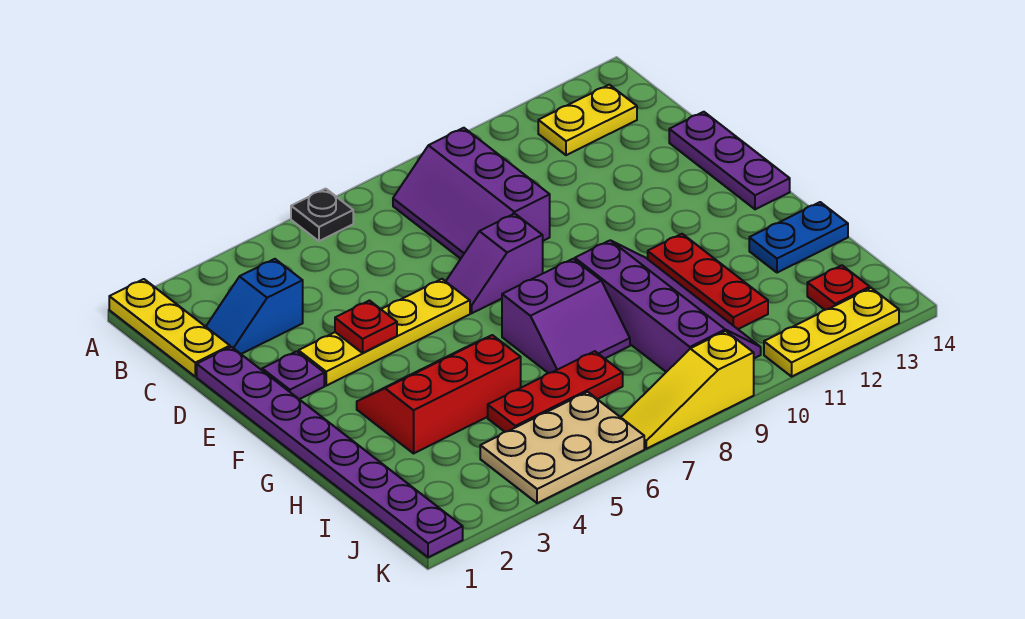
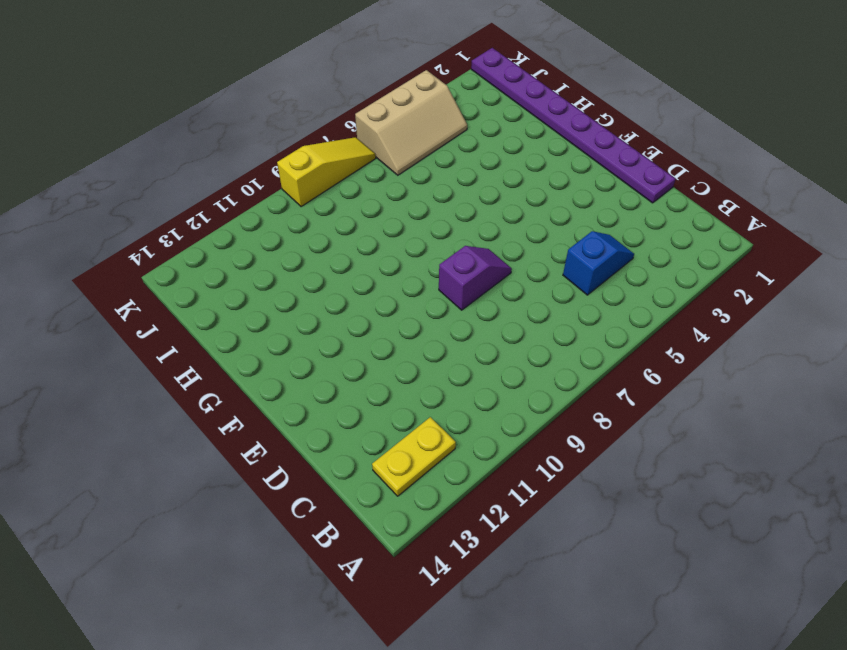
blue slope C4:C5 level 1 top 5 -> blue slope C2:C3 level 1 top 3
tan slope J4:K6 level 1 top K -> tan plate J4:K6 level 1
none -> yellow plate A1:C1 level 1
none -> black plate A6 level 1
none -> purple slope B8:D9 level 1 top 9

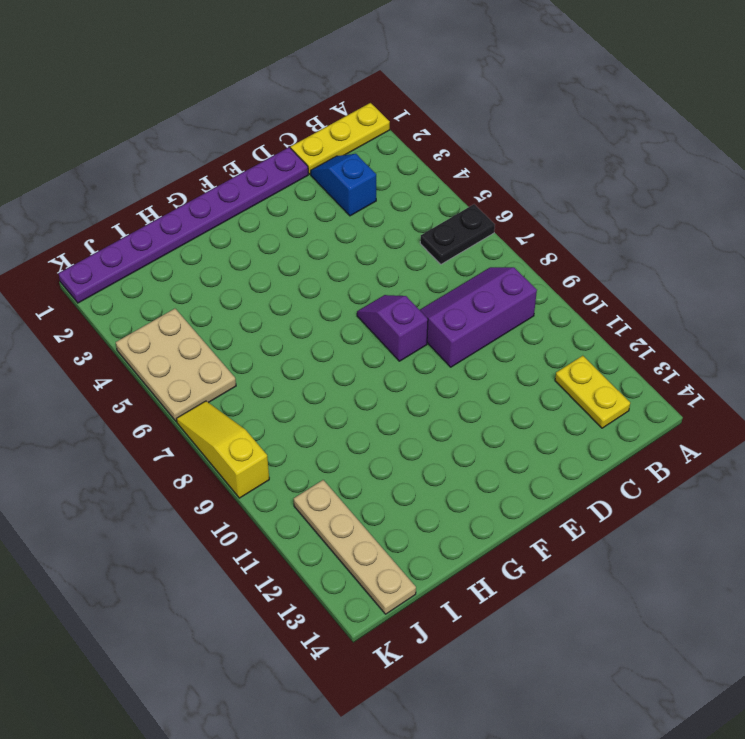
black plate A6:B6 level 1 -> black plate A6 level 1
tan plate J11:J14 level 1 -> red plate J13 level 1
none -> purple plate D14:F14 level 1
none -> purple plate E2 level 1
none -> yellow plate E3:E6 level 1

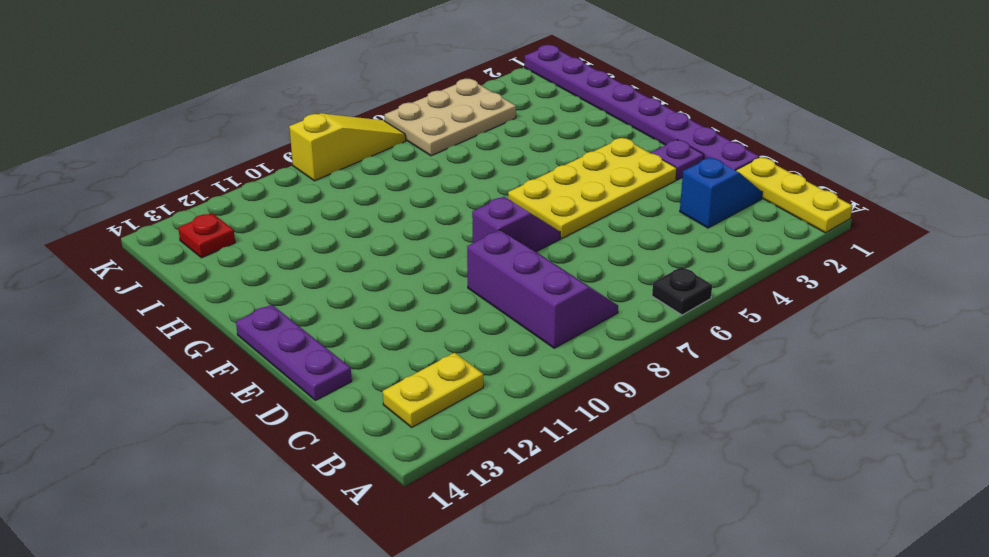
yellow plate E3:F6 level 1 -> yellow plate E3:E6 level 1
none -> red slope G3:H5 level 1 top H
none -> purple slope G7:H8 level 1 top G
none -> purple slope G9:J10 level 1 top 9

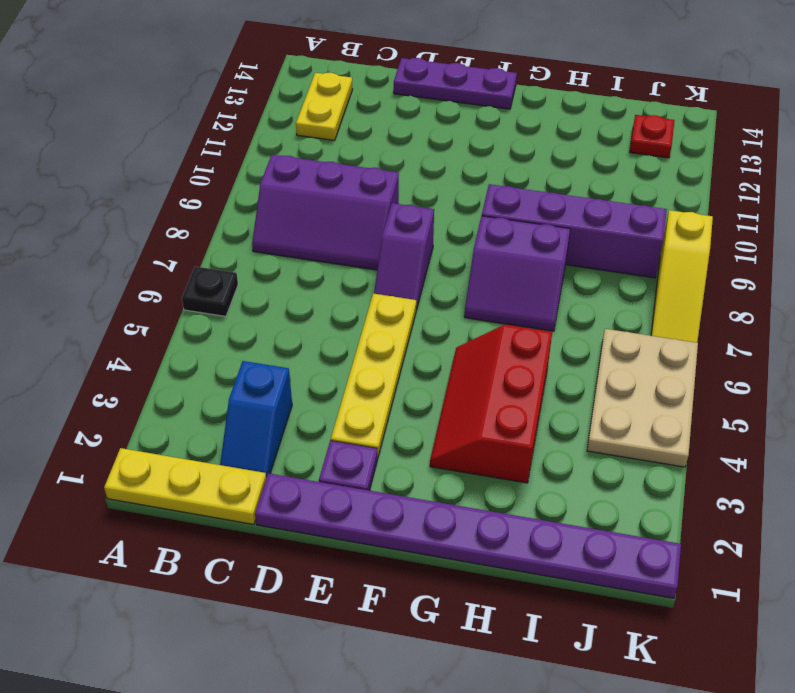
purple slope G7:H8 level 1 top 8 -> purple slope G7:H8 level 1 top G
none -> red plate G11:I11 level 1
none -> blue plate H13:H14 level 1
none -> red plate I5:I7 level 1

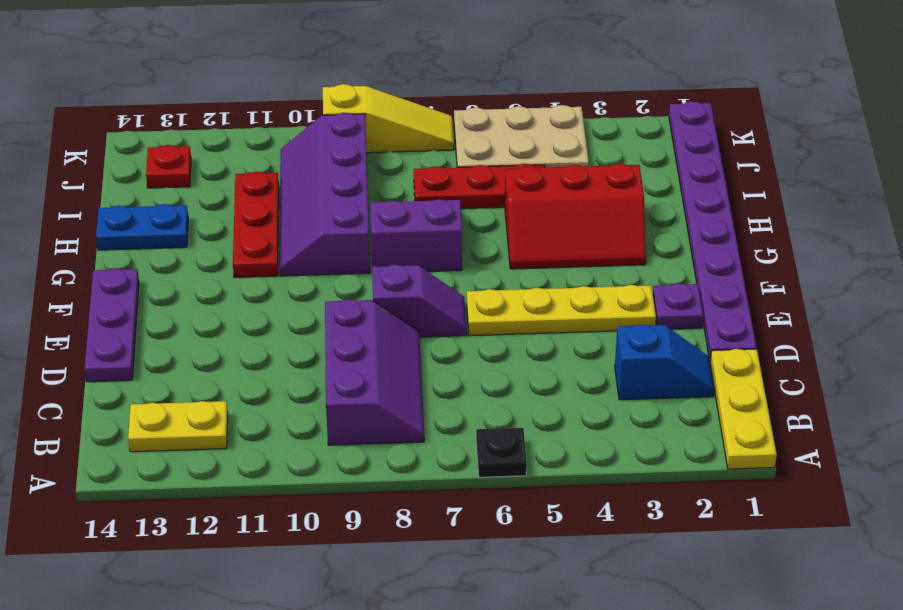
none -> yellow plate K11:K13 level 1
none -> red plate E4 level 2

